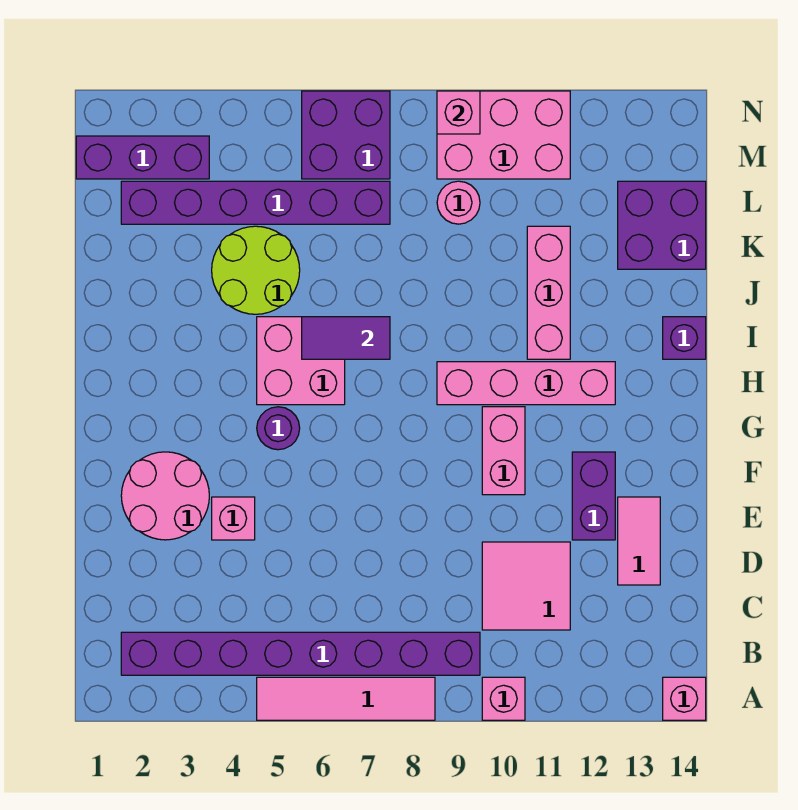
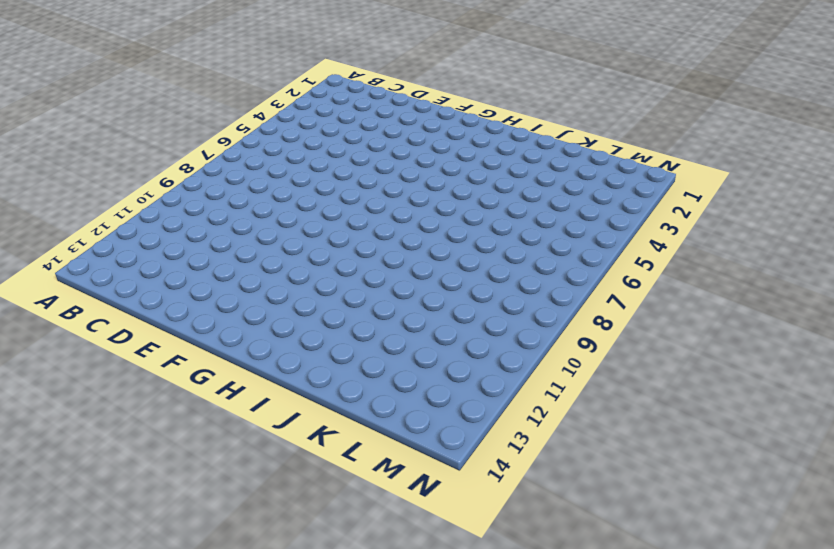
none -> pink tile A5:A8 level 1
none -> pink brick A10 level 1
none -> pink brick A14 level 1

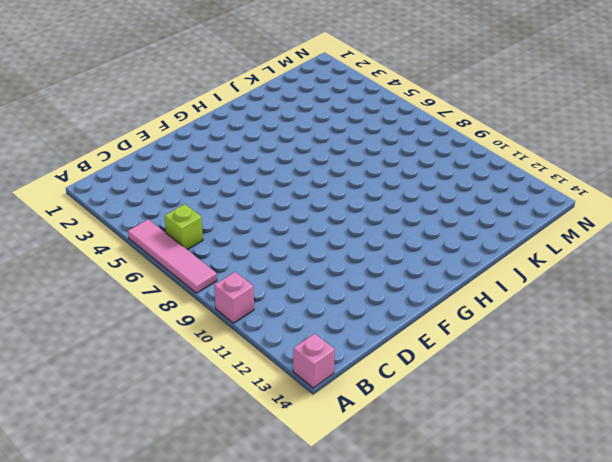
lime brick B6 level 1 -> purple brick B2:B9 level 1
none -> pink tile C10:D11 level 1
none -> pink tile D13:E13 level 1
none -> pink round brick E2:F3 level 1

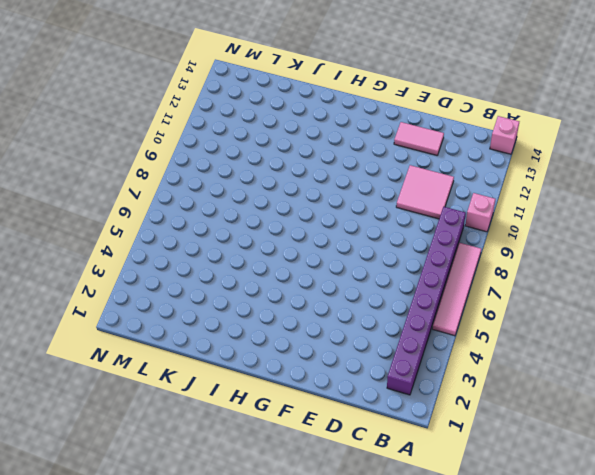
none -> pink round brick E2:F3 level 1
none -> pink brick E4 level 1
none -> purple brick E12:F12 level 1

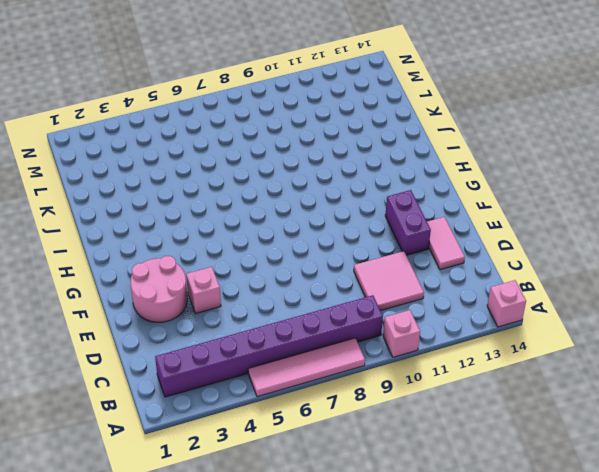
none -> pink brick F10:G10 level 1
none -> purple round brick G5 level 1
none -> pink brick H5:I6 level 1

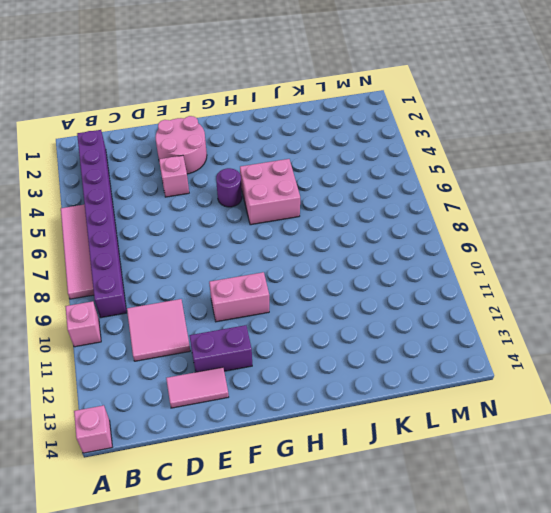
none -> pink brick H9:H12 level 1
none -> pink brick I11:K11 level 1
none -> purple brick I14 level 1

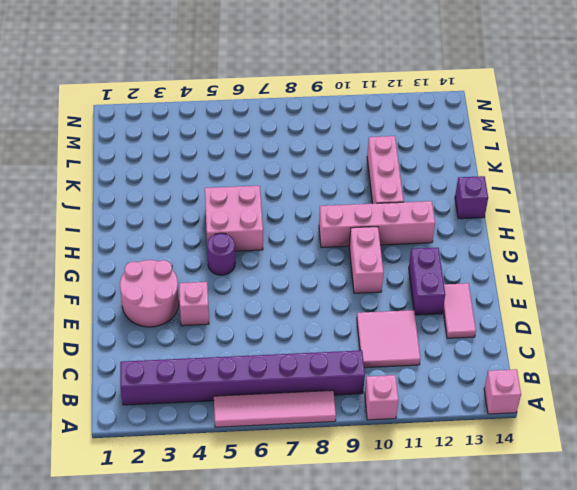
none -> lime round brick J4:K5 level 1
none -> purple brick K13:L14 level 1
none -> purple brick L2:L7 level 1

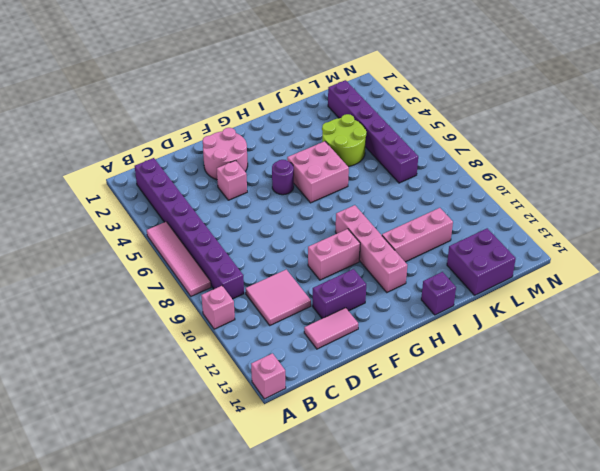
none -> pink round brick L9 level 1
none -> purple brick M1:M3 level 1
none -> purple brick M6:N7 level 1

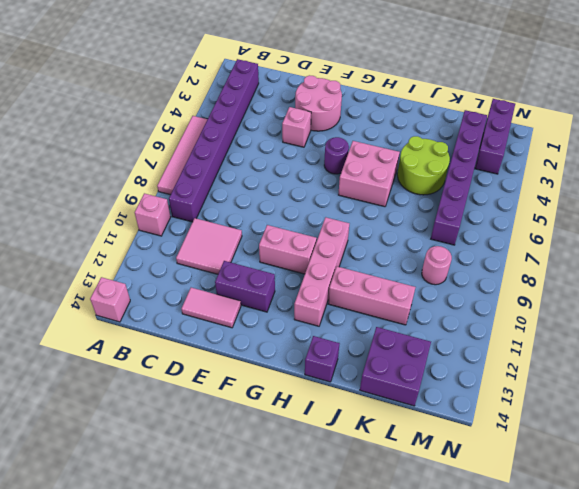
none -> purple brick M6:N7 level 1
none -> pink brick M9:N11 level 1
none -> purple tile I6:I7 level 2

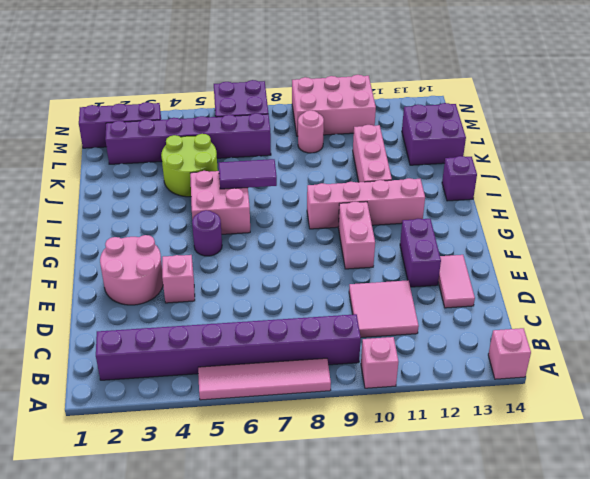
none -> pink brick N9 level 2

